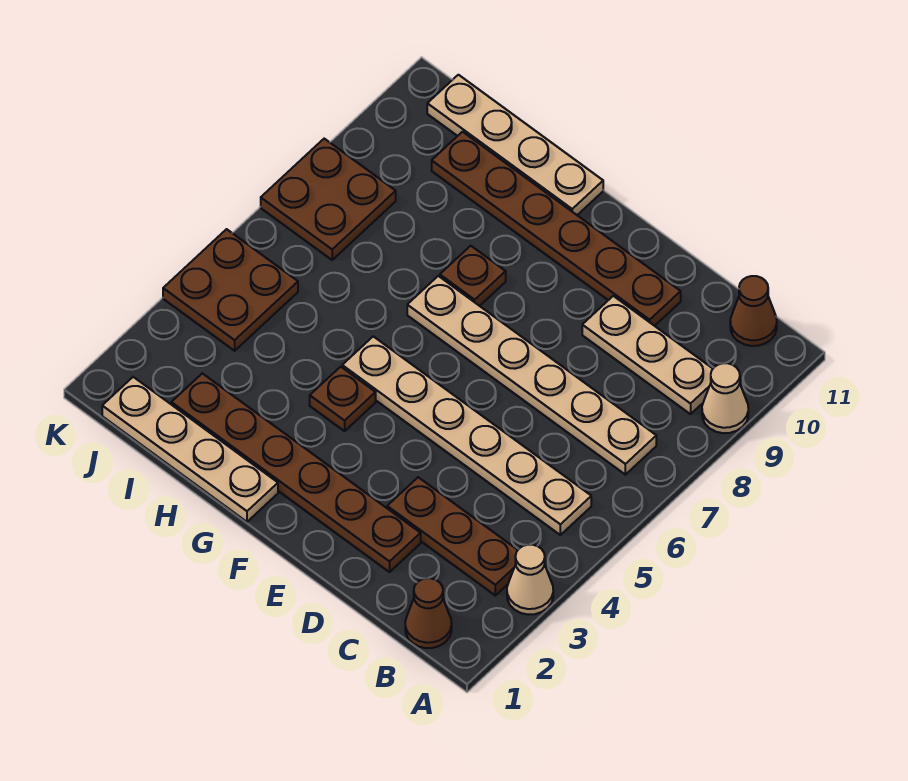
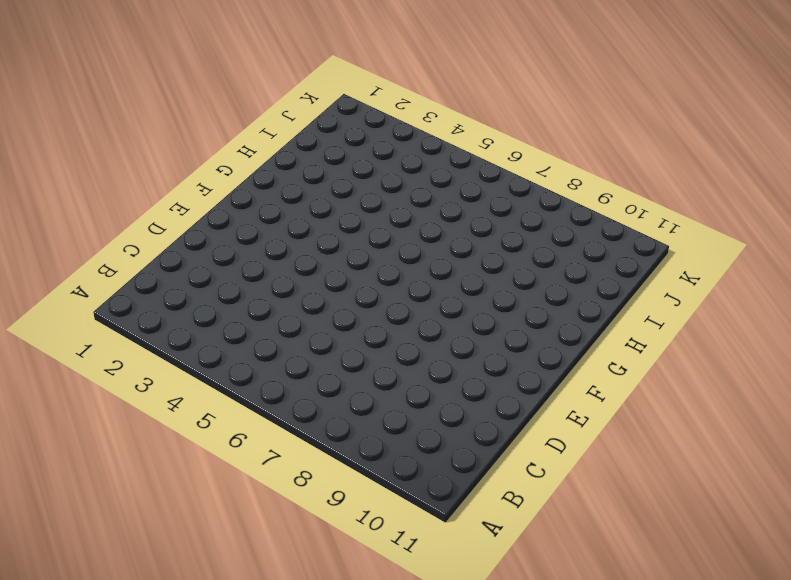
none -> tan cone A3 level 1
none -> tan cone A9 level 1
none -> brown cone B1 level 1

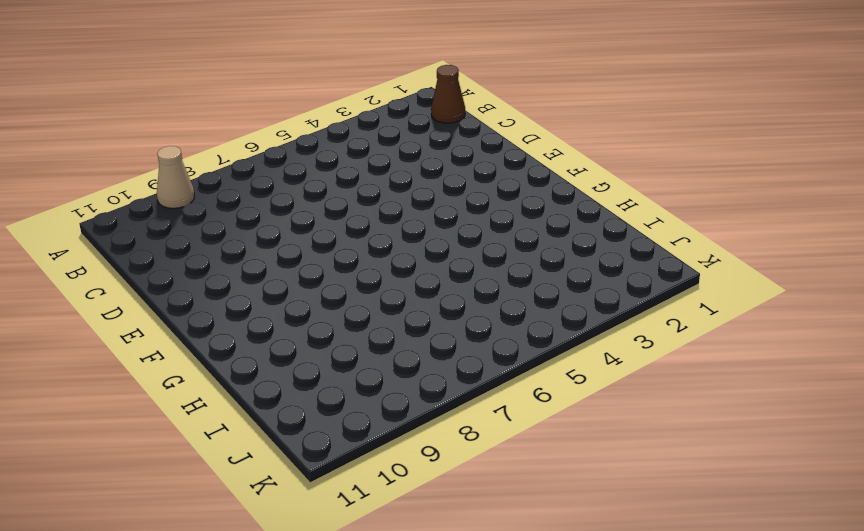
none -> tan cone A3 level 1
none -> brown plate B3:D3 level 1
none -> tan plate B5:G5 level 1

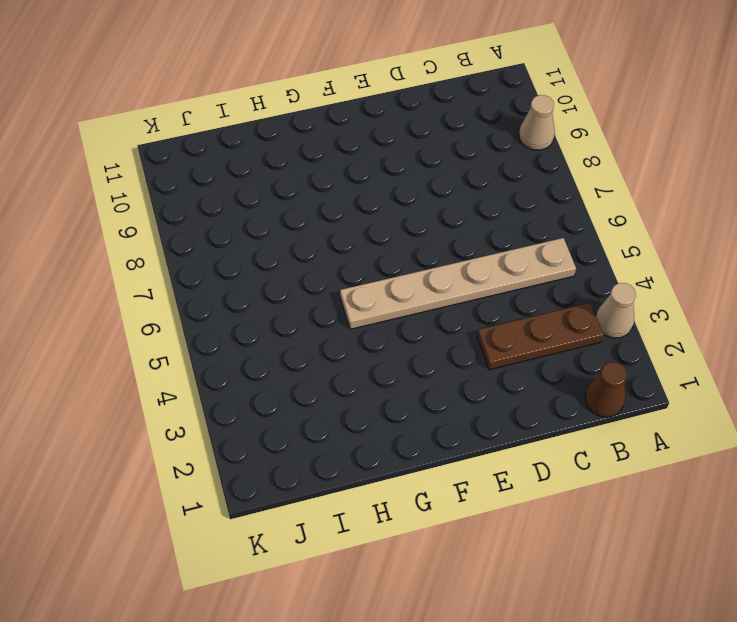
none -> tan plate B7:G7 level 1
none -> tan plate B9:D9 level 1
none -> brown cone B11 level 1

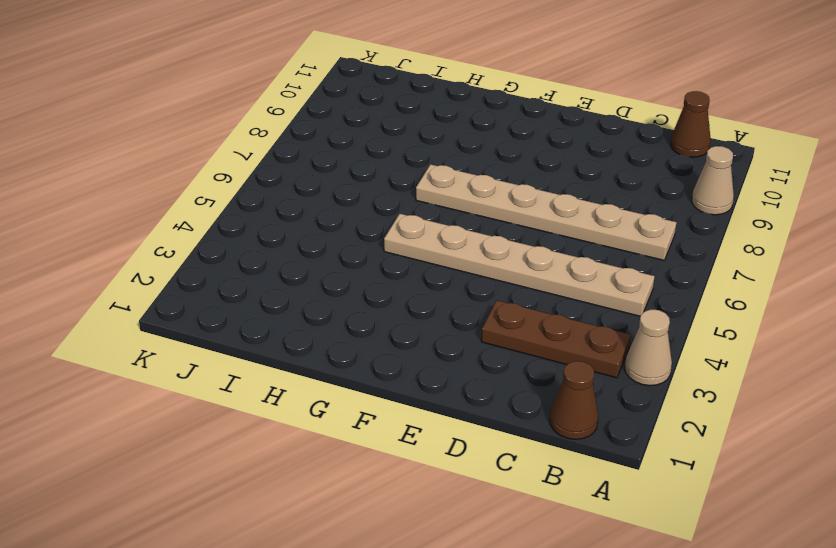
none -> tan plate B9:D9 level 1
none -> brown plate D2:I2 level 1
none -> brown plate D10:I10 level 1

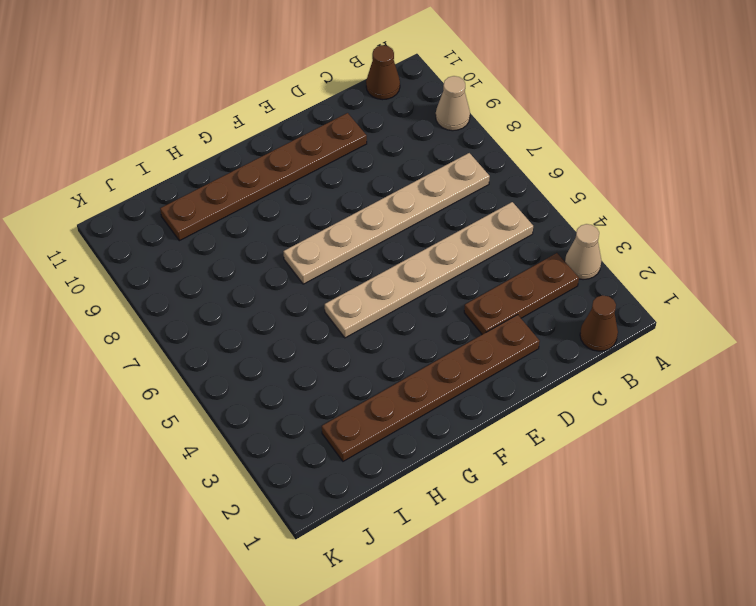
none -> tan plate B9:D9 level 1
none -> tan plate G1:J1 level 1
none -> brown plate G4 level 1

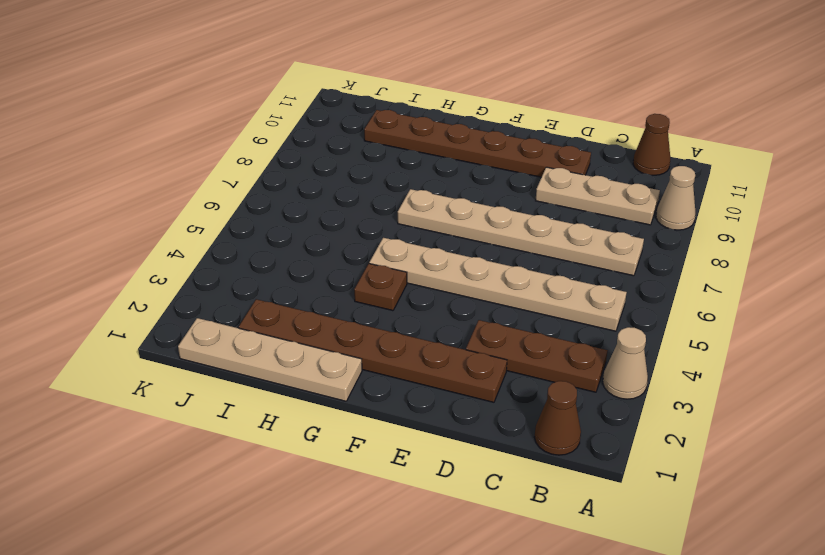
none -> brown plate G8 level 1
none -> tan plate G11:J11 level 1
none -> brown plate J4:K5 level 1

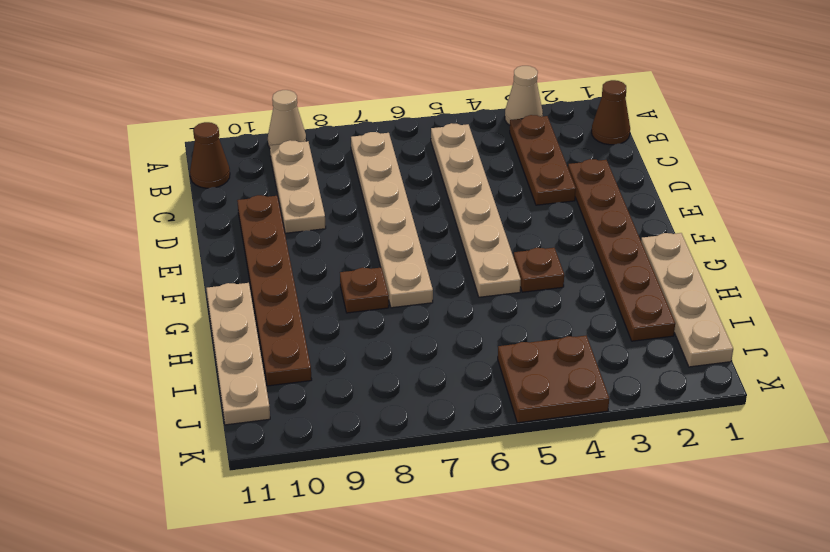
none -> brown plate J7:K8 level 1

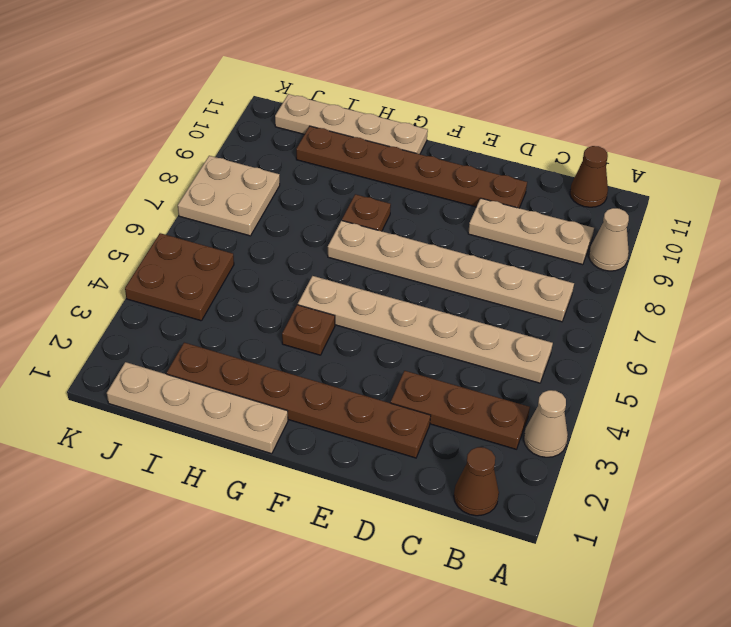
tan plate J7:K8 level 1 -> brown plate J7:K8 level 1

